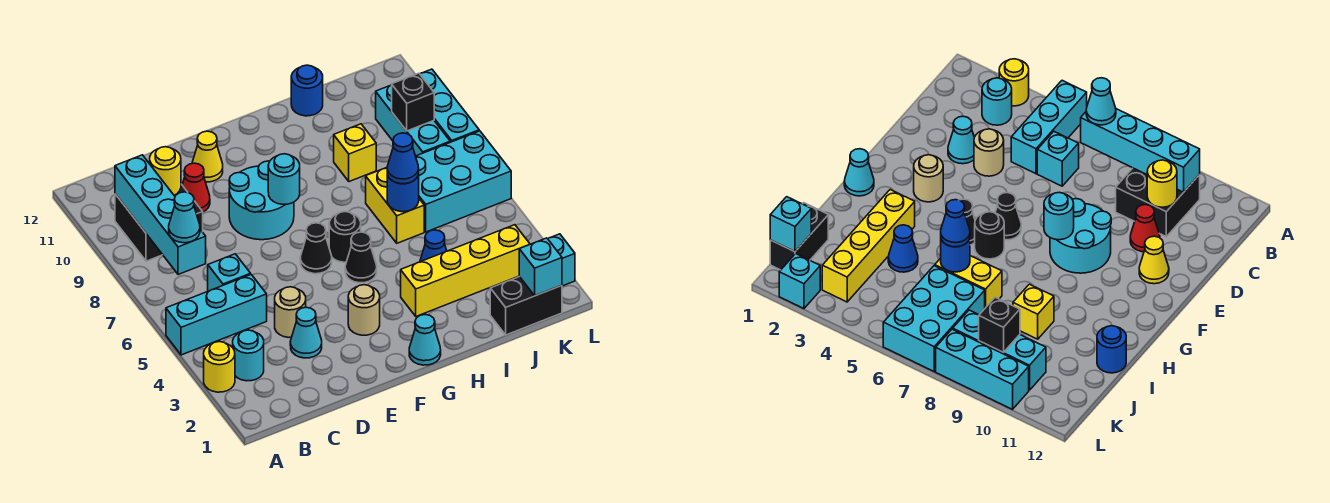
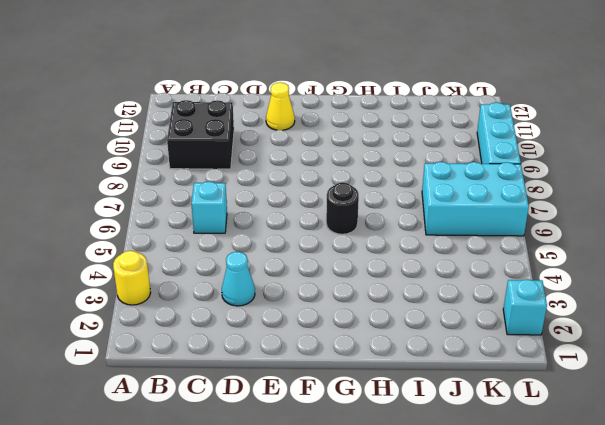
none -> cyan brick A5:C5 level 1
none -> cyan round brick B3 level 1
none -> tan round brick D4 level 1
none -> red cone D10 level 1

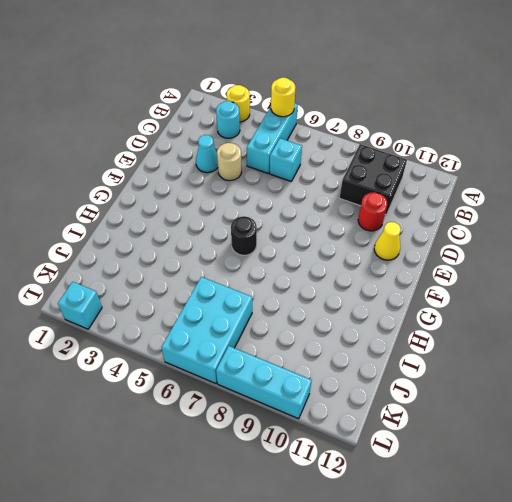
yellow round brick A5 level 2 -> yellow round brick C10 level 2
red round brick D10 level 1 -> red cone D10 level 1
none -> cyan round brick E8:F9 level 1
none -> tan round brick F3 level 1
none -> black cone F6 level 1
none -> cyan cone G1 level 1

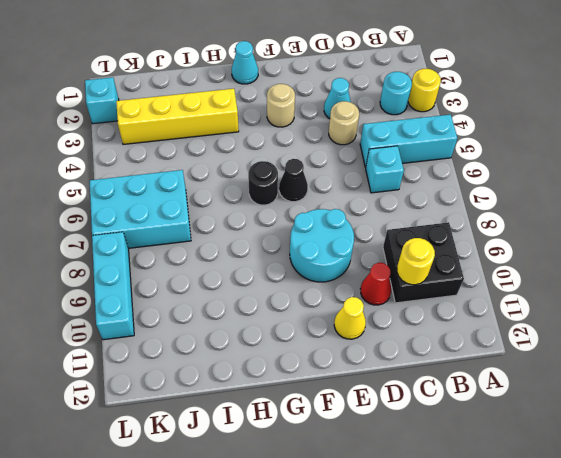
none -> black cone G5 level 1
none -> blue cone I4 level 1
none -> yellow brick I6:I7 level 1
none -> yellow brick I9 level 1

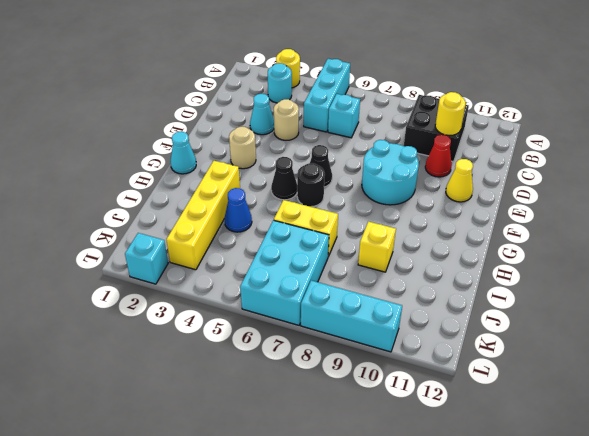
none -> blue round brick I12 level 1
none -> black brick J1:K1 level 1
none -> cyan brick K8:K10 level 1
none -> cyan brick B7:B10 level 2

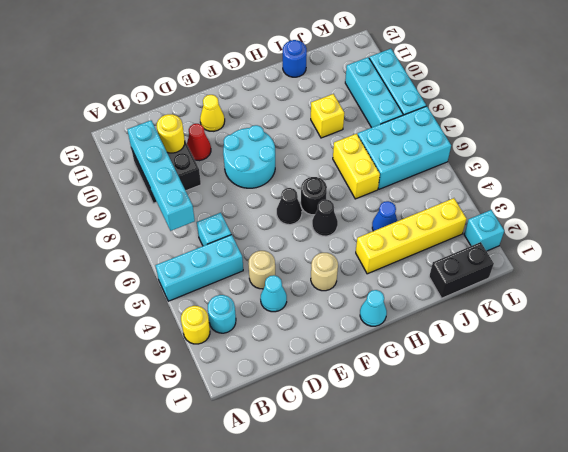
none -> cyan round brick F8 level 2
none -> blue round brick I6 level 2
none -> cyan brick K1 level 2
none -> black brick K9 level 2

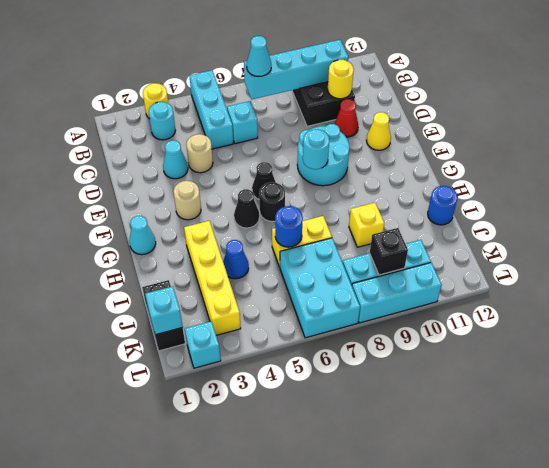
none -> blue cone I6 level 3

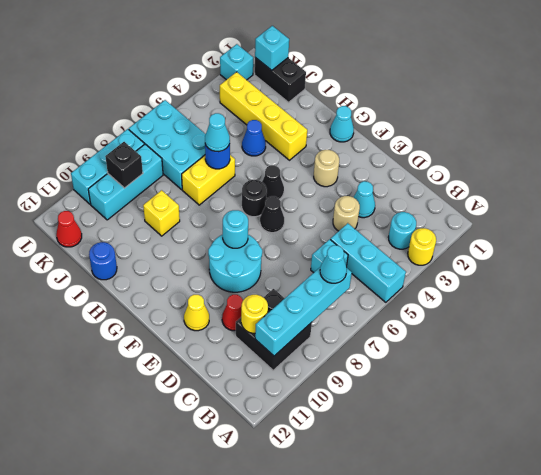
cyan cone I6 level 3 -> blue cone I6 level 3
red cone K12 level 1 -> none

